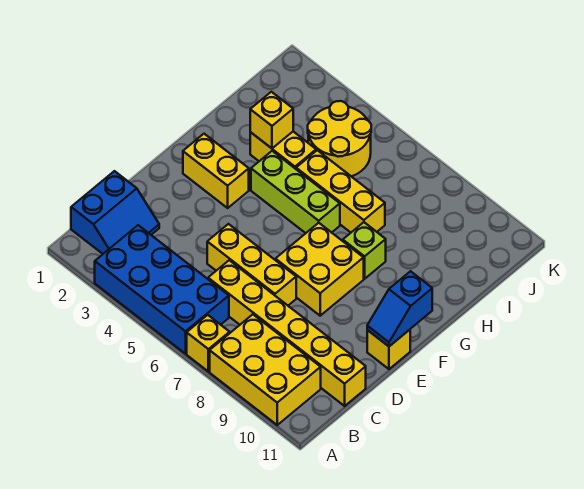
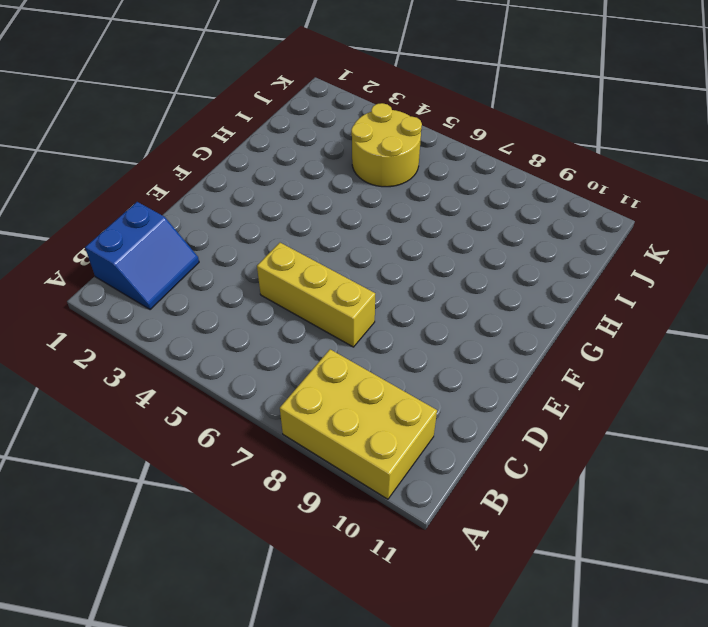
none -> blue brick A3:B6 level 1
none -> yellow brick A7 level 1
none -> yellow brick C6:C11 level 1

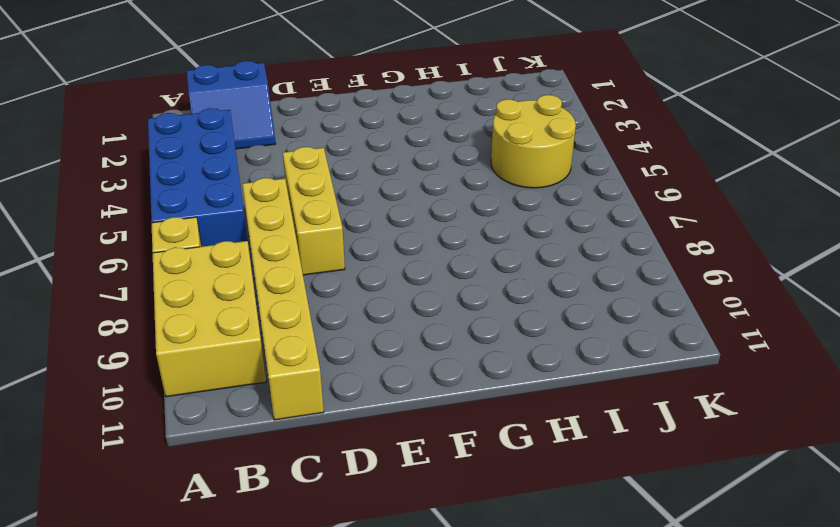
none -> yellow brick E7:F8 level 1
none -> yellow brick E11 level 1
none -> yellow brick F2:F3 level 1

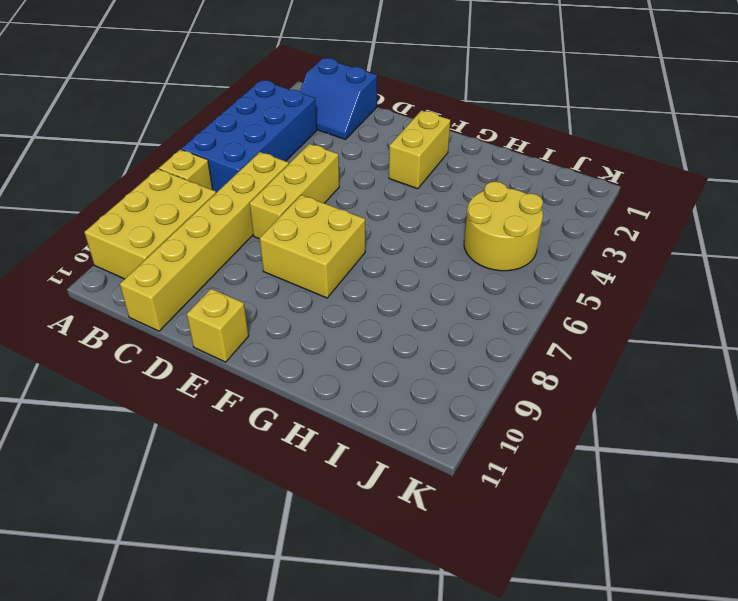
none -> lime brick G4:G6 level 1
none -> lime brick G8 level 1
none -> yellow brick H3:H4 level 1

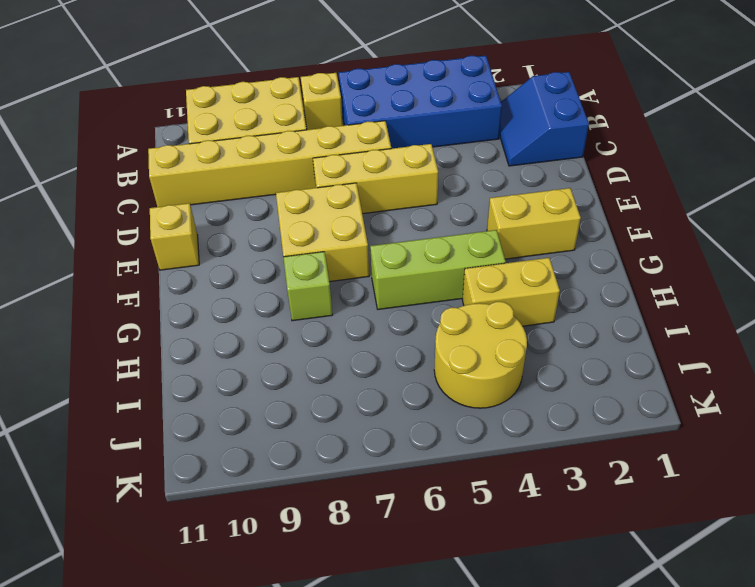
none -> yellow brick H5:H7 level 1
none -> blue slope E11:F11 level 2 top F
none -> yellow brick H3 level 2

